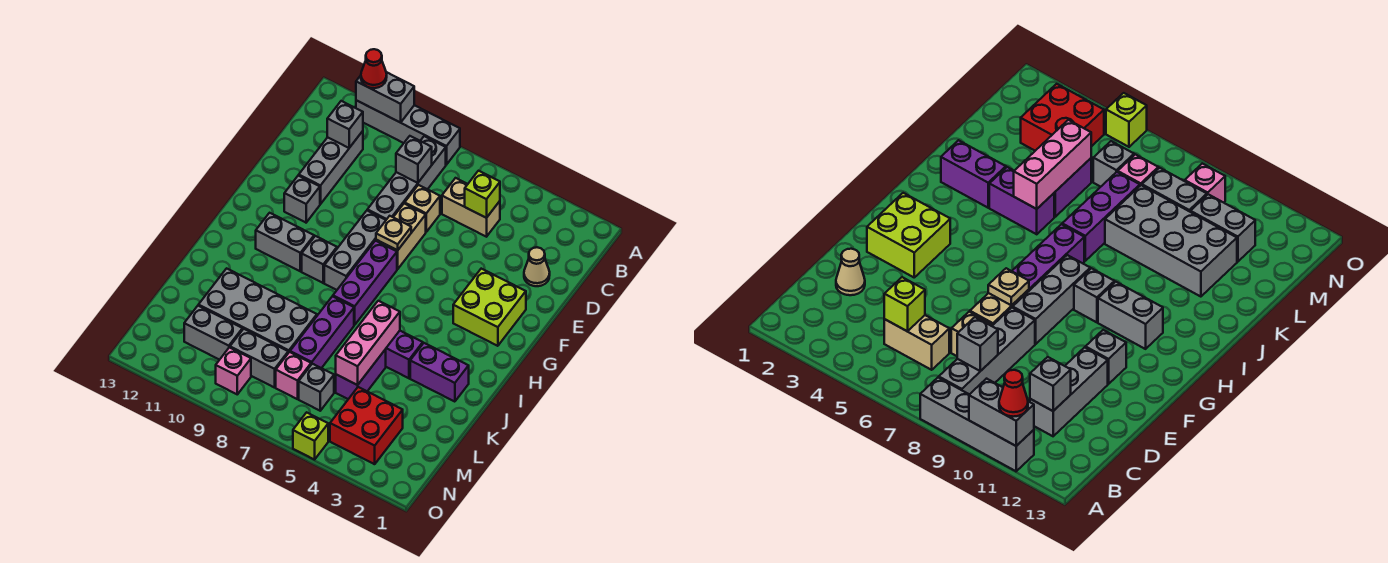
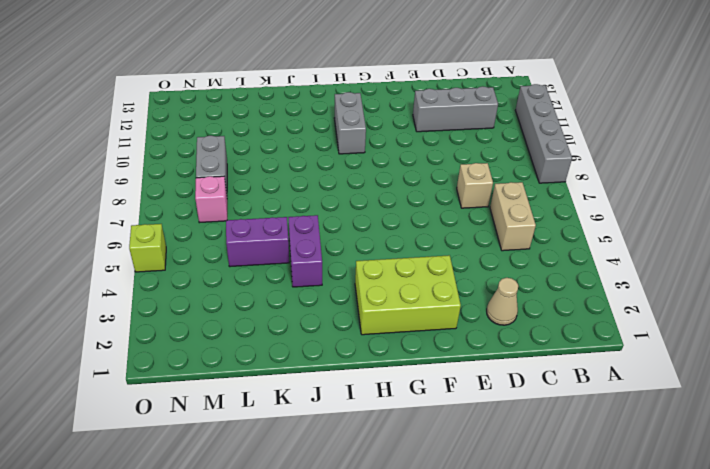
lime brick F2:H3 level 1 -> lime brick F2:G3 level 1
none -> grey brick B8:E8 level 1
none -> tan brick E7:F7 level 1
none -> grey brick F8:H8 level 1
none -> grey brick F11 level 1

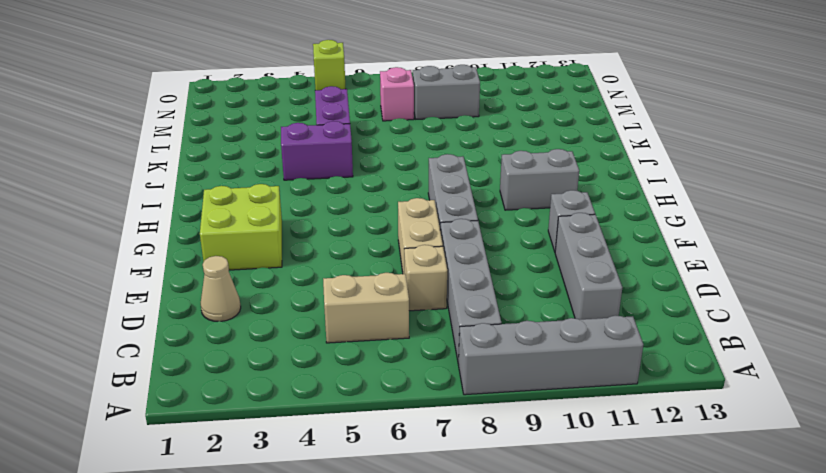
none -> purple brick G7:I7 level 1
none -> grey brick H9 level 1
none -> purple brick J2:J3 level 1
none -> purple brick J7:L7 level 1

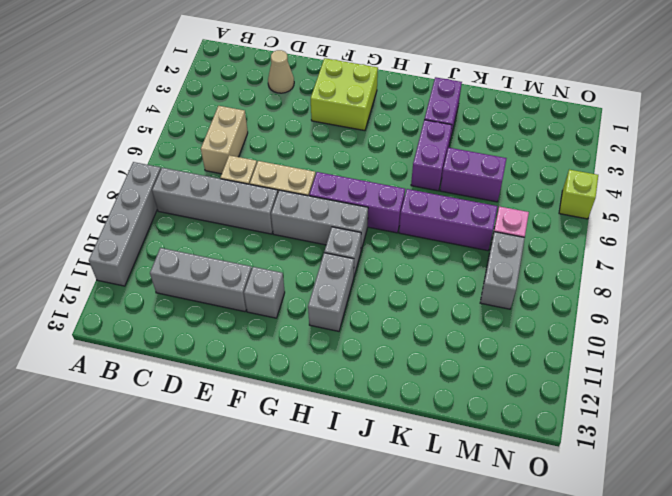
none -> grey brick K8:L11 level 1
none -> red brick M3:N4 level 1
none -> grey brick M6 level 1
none -> grey brick M10:M11 level 1

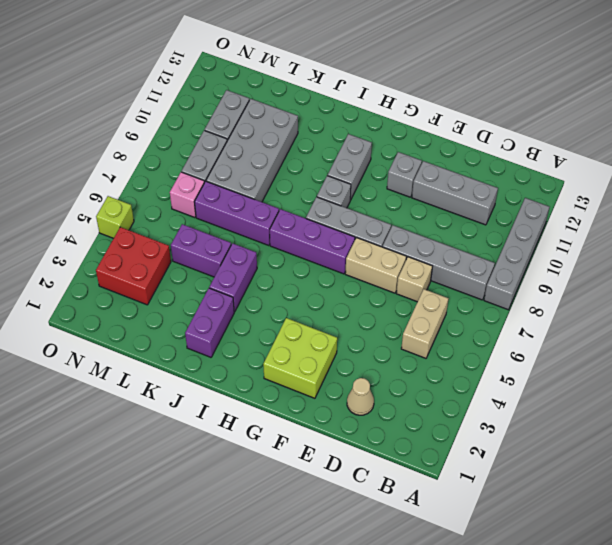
none -> grey brick M6 level 1
none -> pink brick N9 level 1
none -> grey brick A10:A11 level 2
none -> lime brick C5 level 2

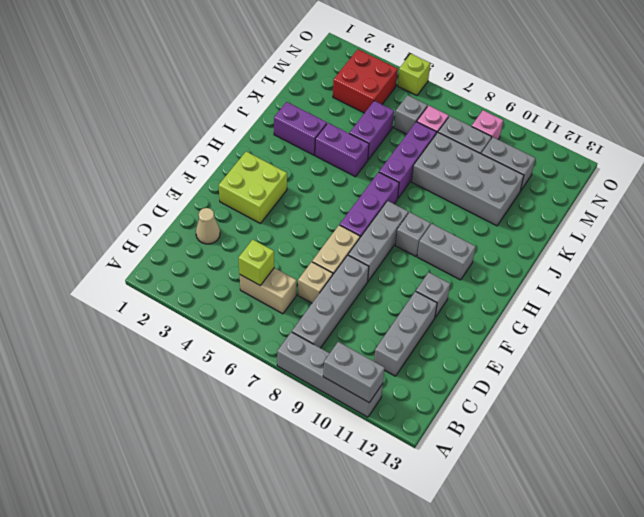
none -> grey brick C8 level 2
none -> grey brick C11 level 2
none -> tan plate F7 level 2
none -> pink brick J5:L5 level 2

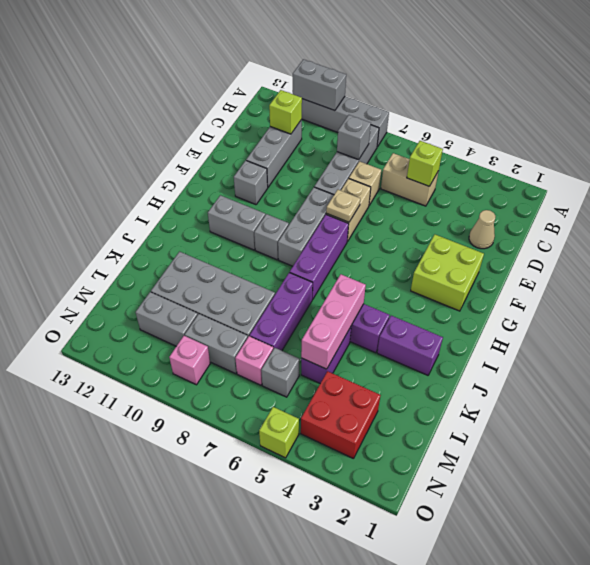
lime brick C11 level 2 -> grey brick C11 level 2
none -> red cone A11 level 3

